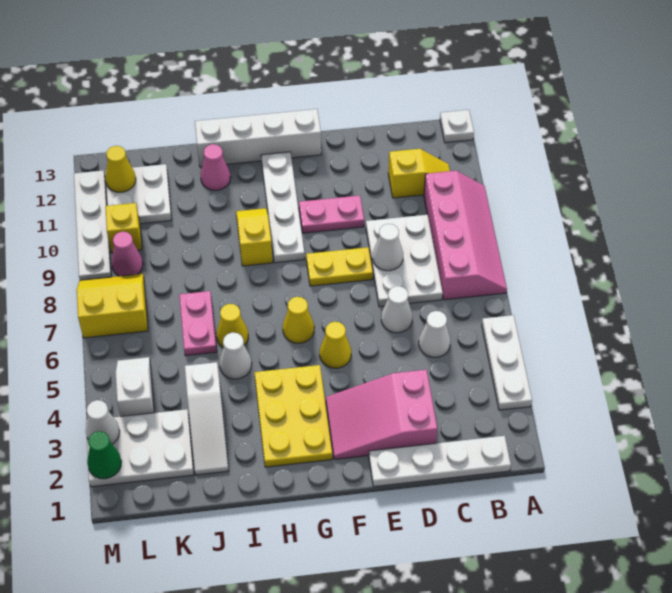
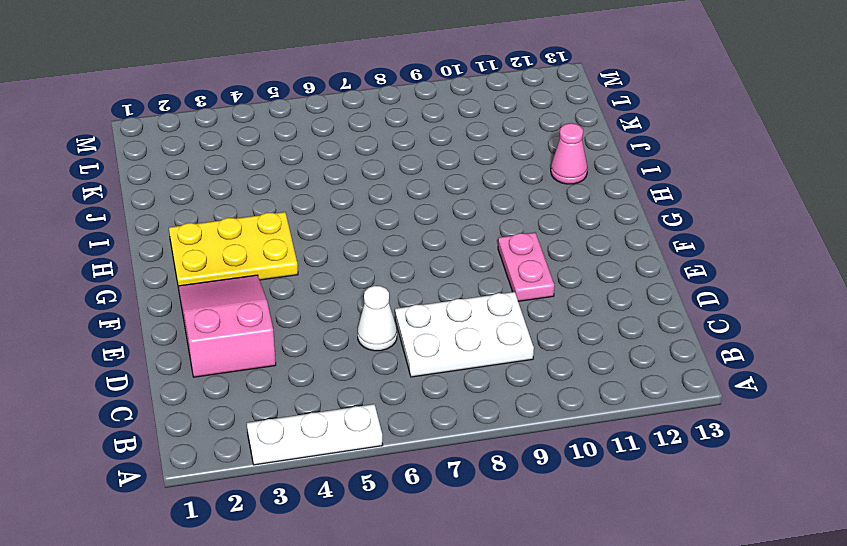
none -> pink slope A7:B10 level 1 top B
none -> white plate A13 level 1
none -> white plate B1:E1 level 1
none -> yellow slope B11:C11 level 1 top C

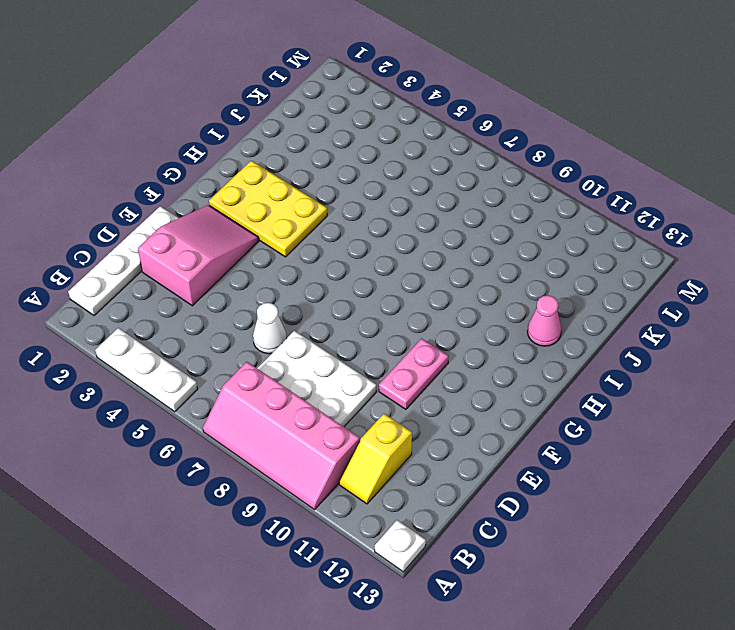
none -> white cone C5 level 1
none -> yellow plate E8:F8 level 1
none -> yellow cone F5 level 1
none -> white brick F13:I13 level 1

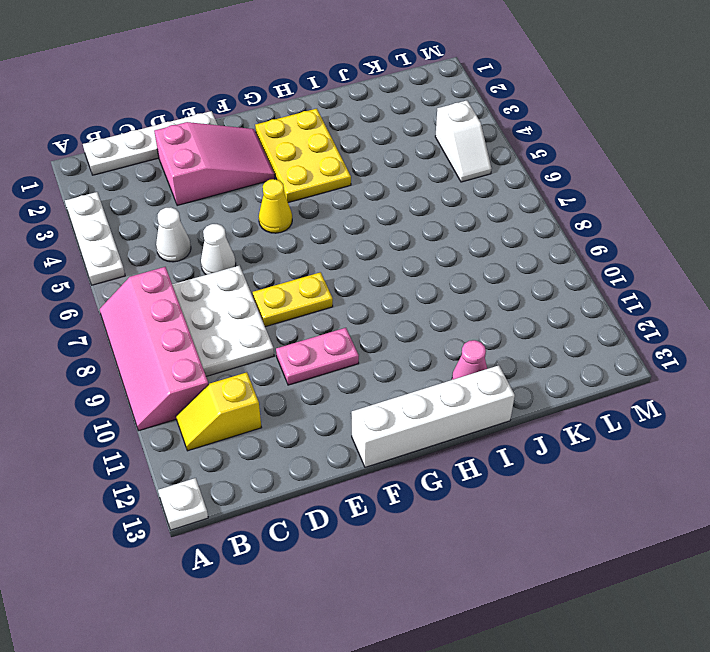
none -> yellow cone G6 level 1
none -> white plate G9:G12 level 1
none -> yellow slope H9:H10 level 1 top 9
none -> white cone I5 level 1

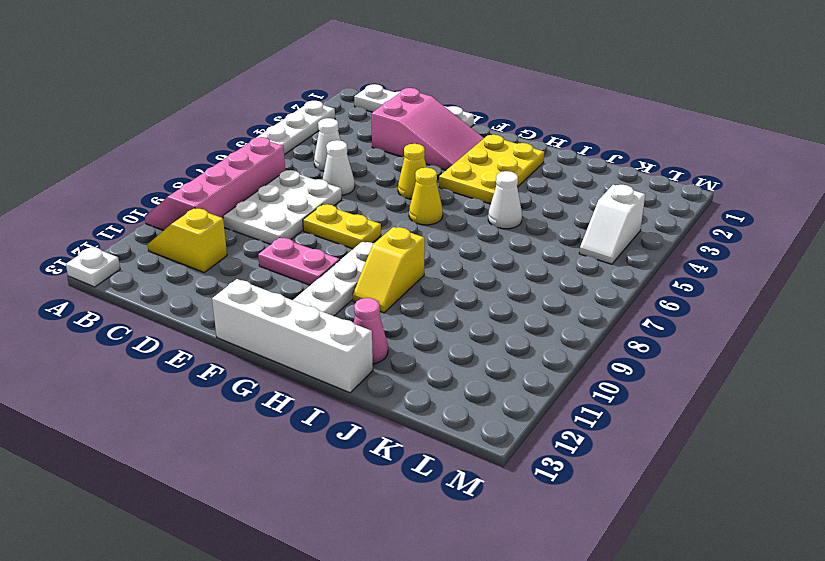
none -> yellow cone I6 level 1
none -> white slope J2:J4 level 1 top 4
none -> pink plate J6:J7 level 1
none -> white plate K2:M3 level 1

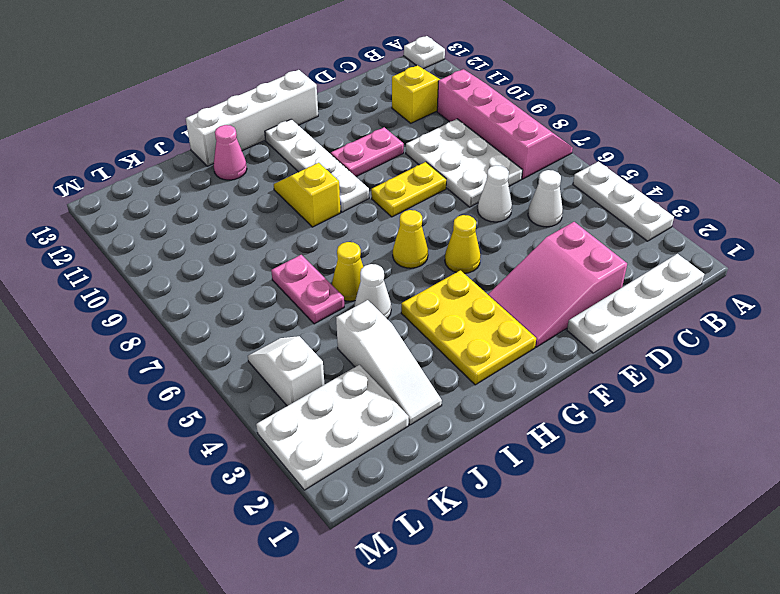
none -> white plate K11:L12 level 1
none -> yellow slope L7:M8 level 1 top 7
none -> pink cone L9 level 1
none -> yellow brick L10 level 1

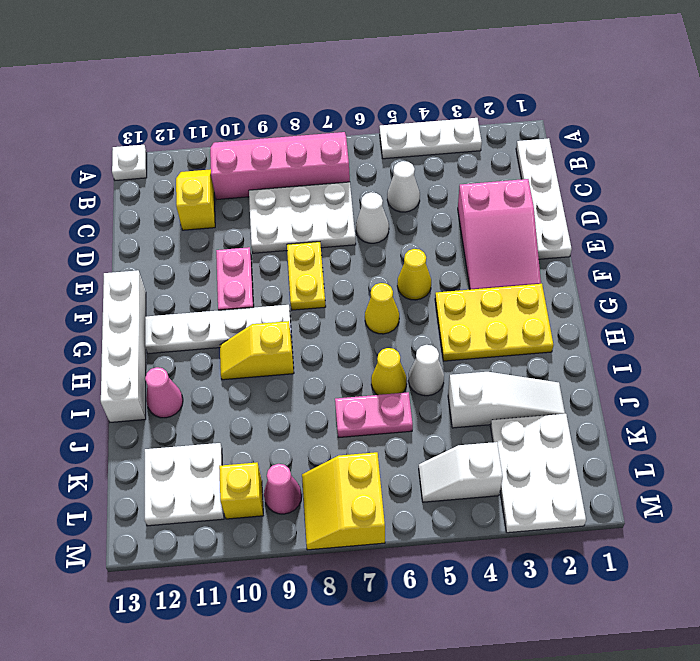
none -> white plate M9:M12 level 1
none -> white cone D8 level 2
none -> yellow cone L12 level 2
none -> green cone M2 level 2

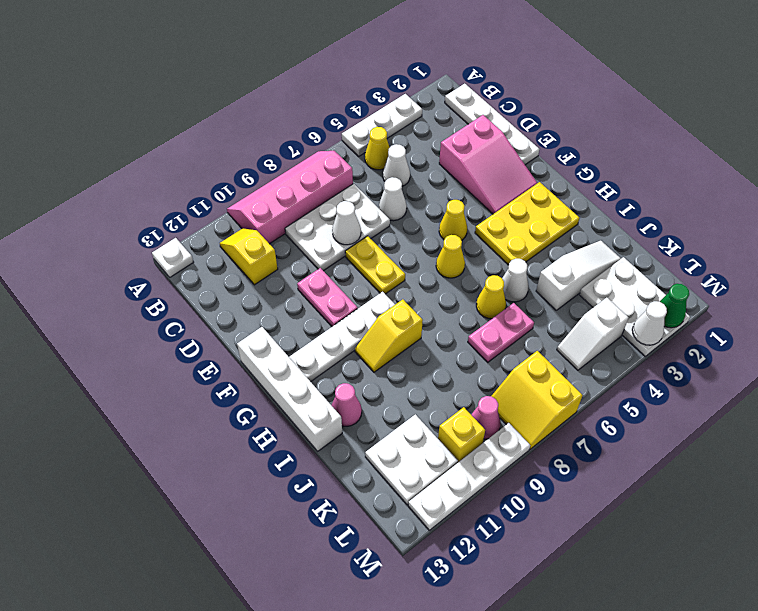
yellow cone B5 level 1 -> yellow cone L12 level 2

